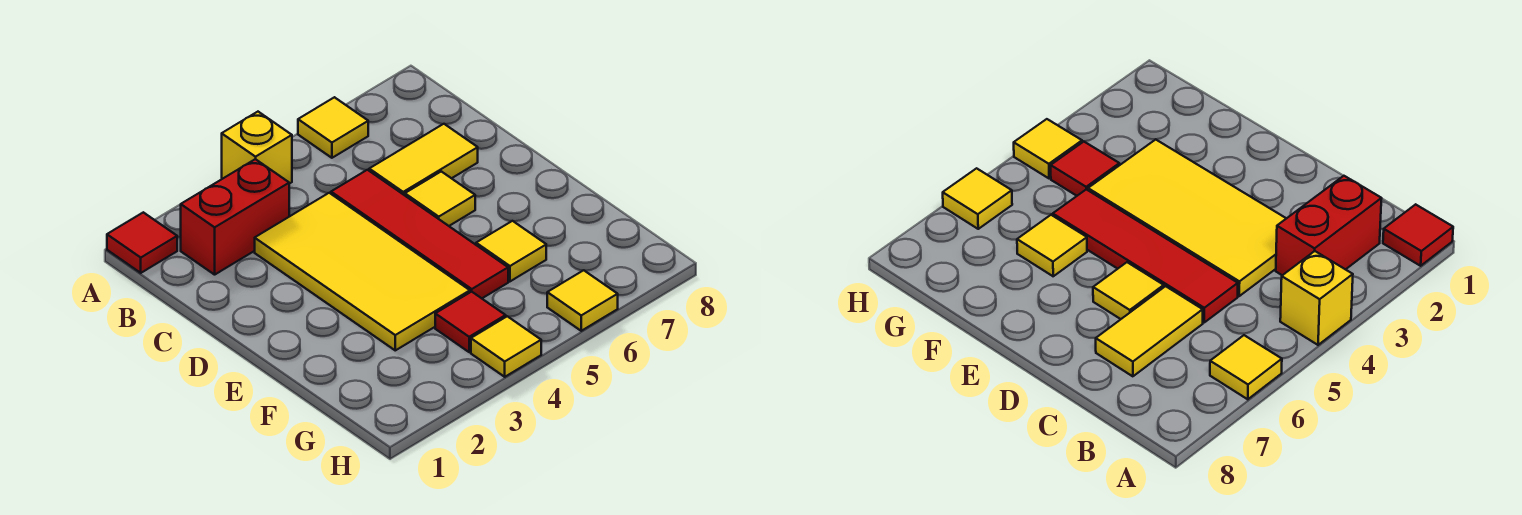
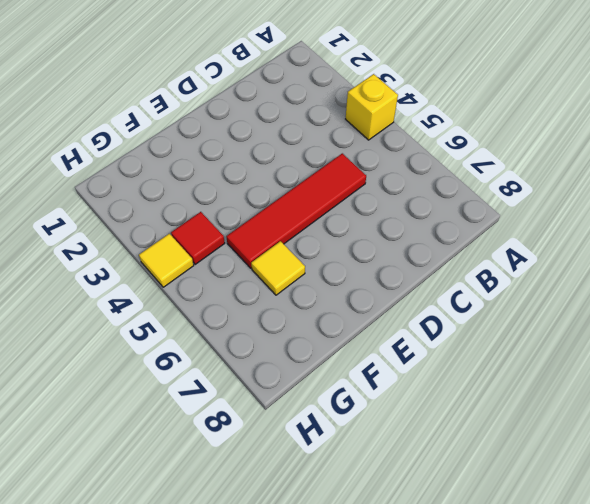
none -> red tile A1 level 1
none -> yellow tile A6 level 1
none -> red brick B2:B3 level 1

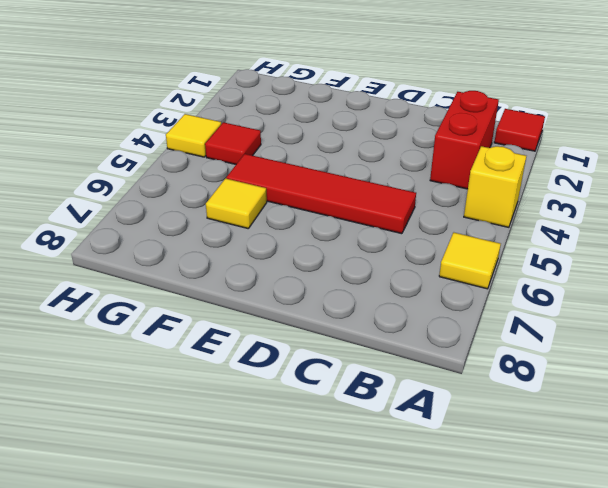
none -> yellow tile C3:F4 level 1
none -> yellow tile C6:C7 level 1
none -> yellow tile D6 level 1

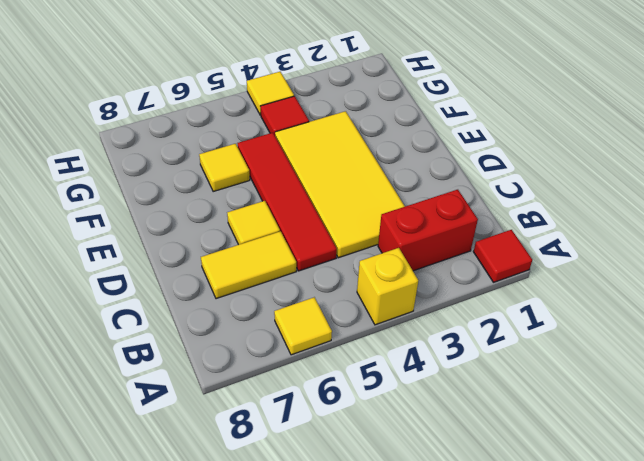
none -> yellow tile H6 level 1

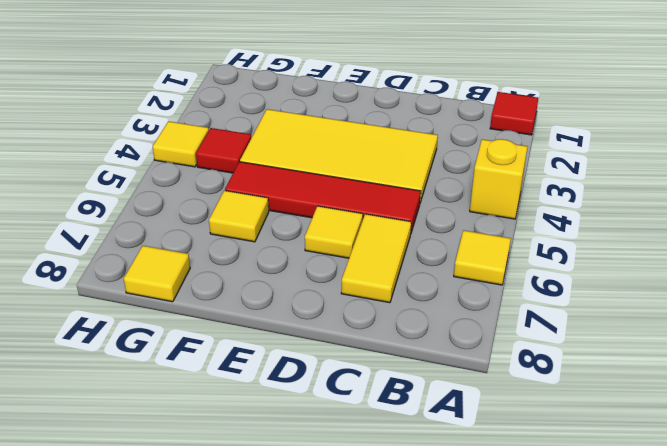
yellow tile G8 level 1 -> yellow tile H6 level 1
none -> red brick B2:B3 level 1

